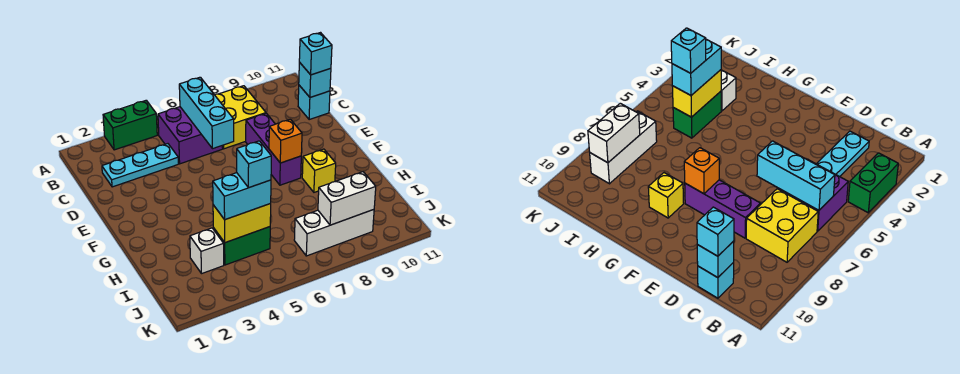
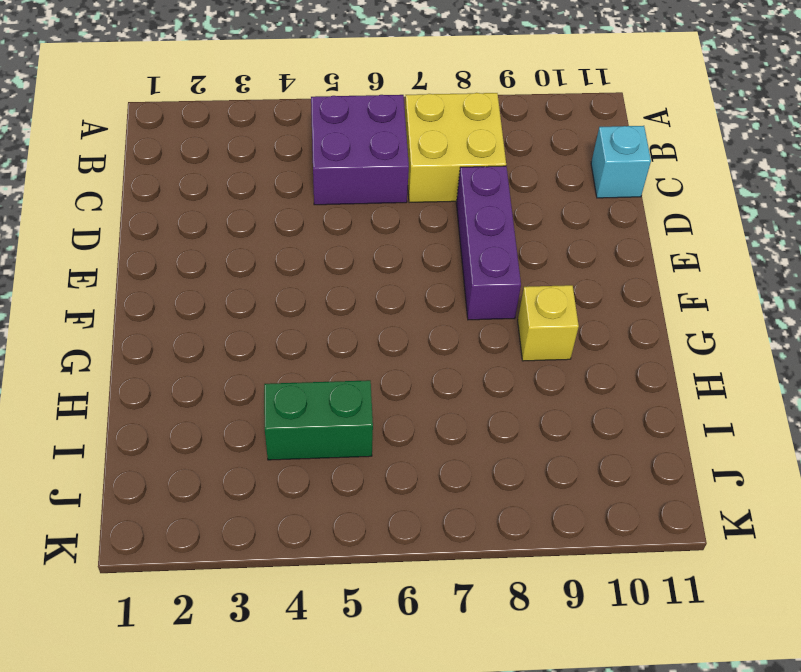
none -> green brick A3:A4 level 1
none -> cyan plate C2:C4 level 1
none -> white brick I3 level 1

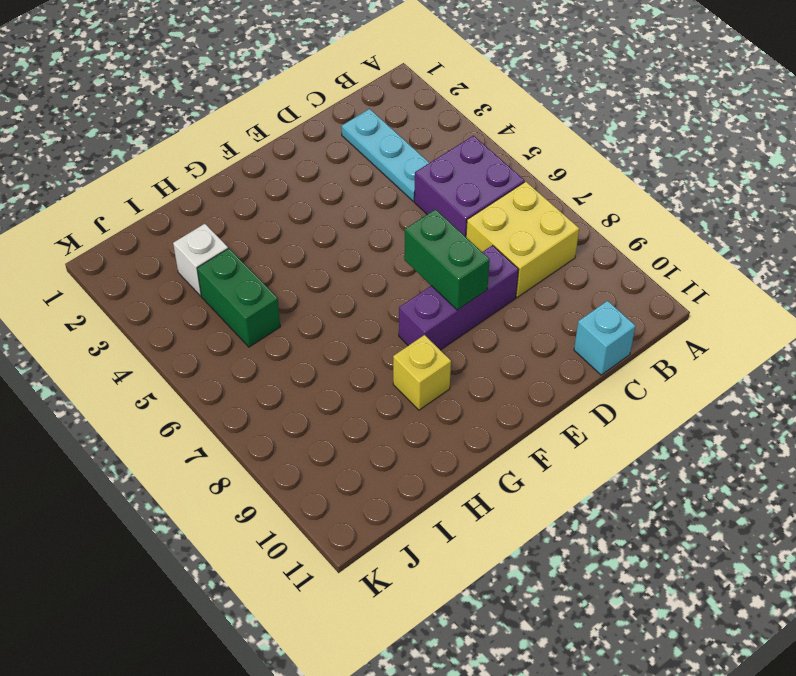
green brick E7:E8 level 2 -> green brick A3:A4 level 1
none -> white brick J7:J9 level 1
none -> cyan brick B6:D6 level 2
none -> cyan brick C11 level 2

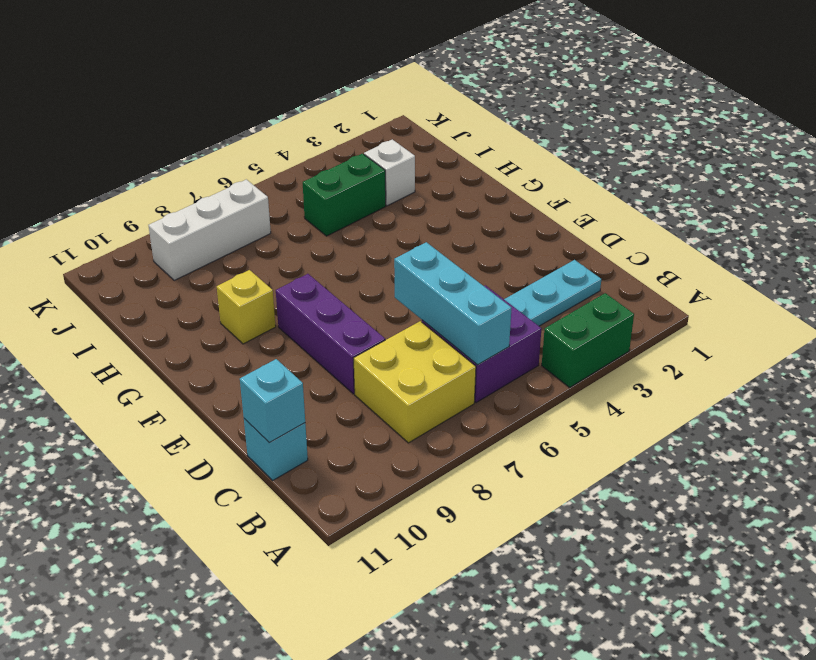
none -> orange brick F8 level 2
none -> yellow brick I4:I5 level 2
none -> white brick J8:J9 level 2

